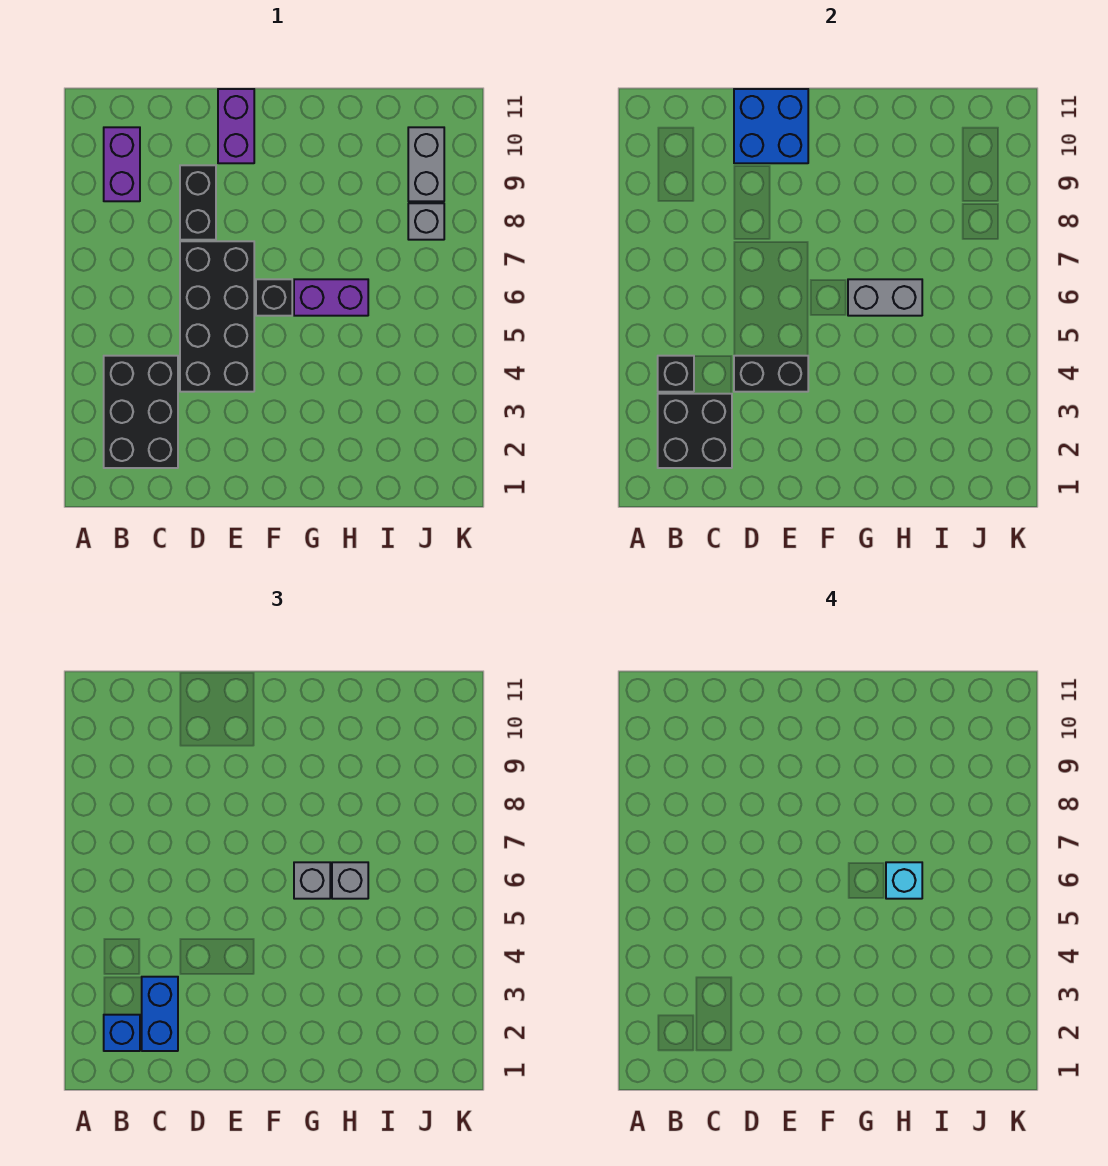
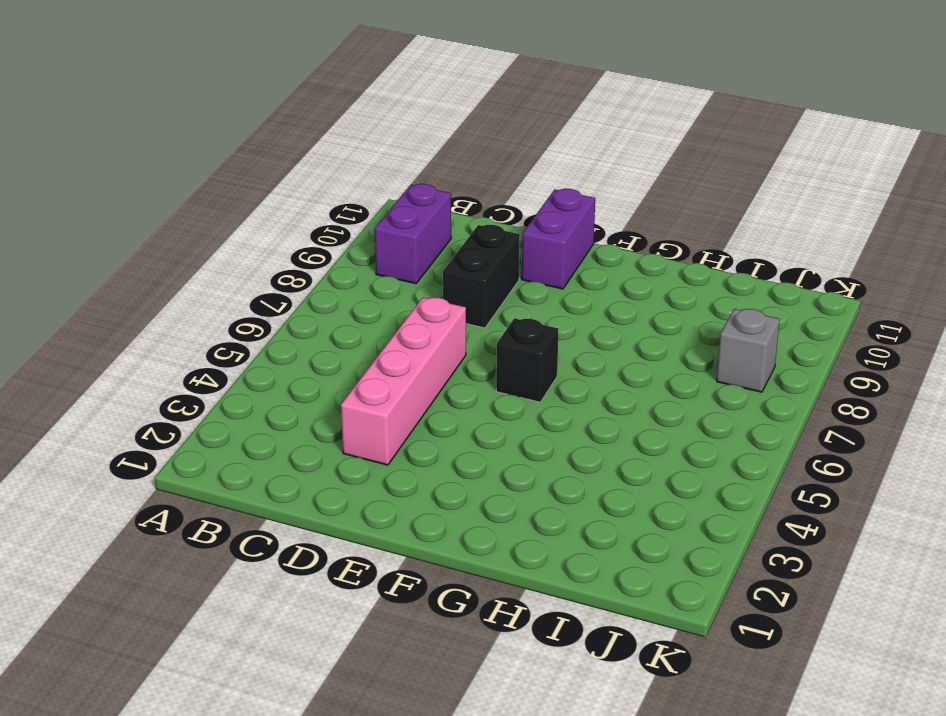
pink brick D3:D6 level 1 -> black brick D4:E7 level 1
none -> black brick B2:C4 level 1
none -> purple brick G6:H6 level 1
none -> grey brick J9:J10 level 1

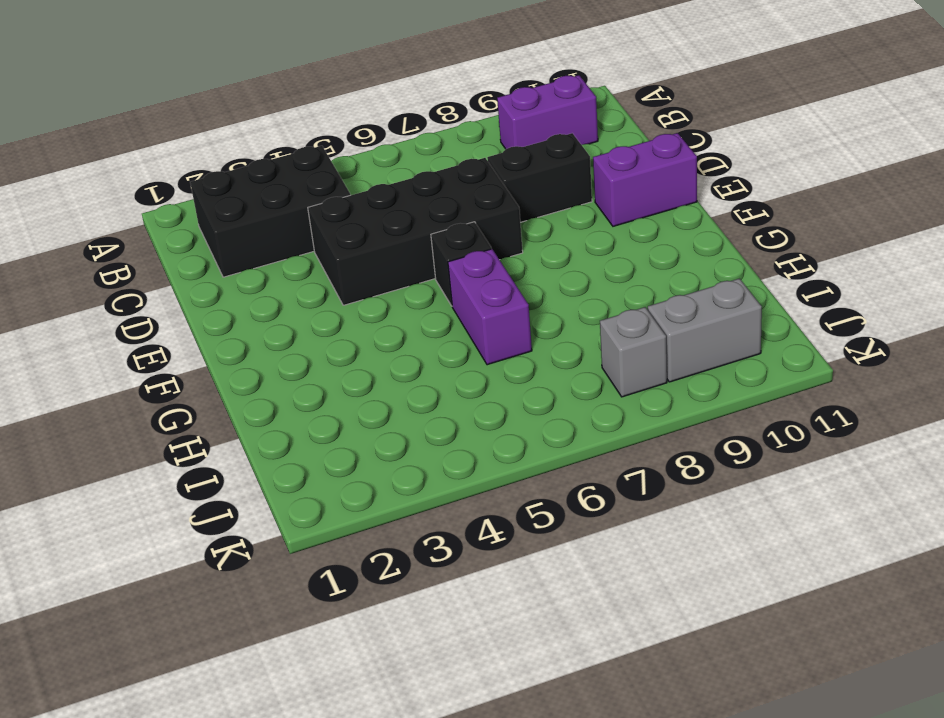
none -> black brick B2:C3 level 2
none -> black brick B4 level 2
none -> black brick D4:E4 level 2

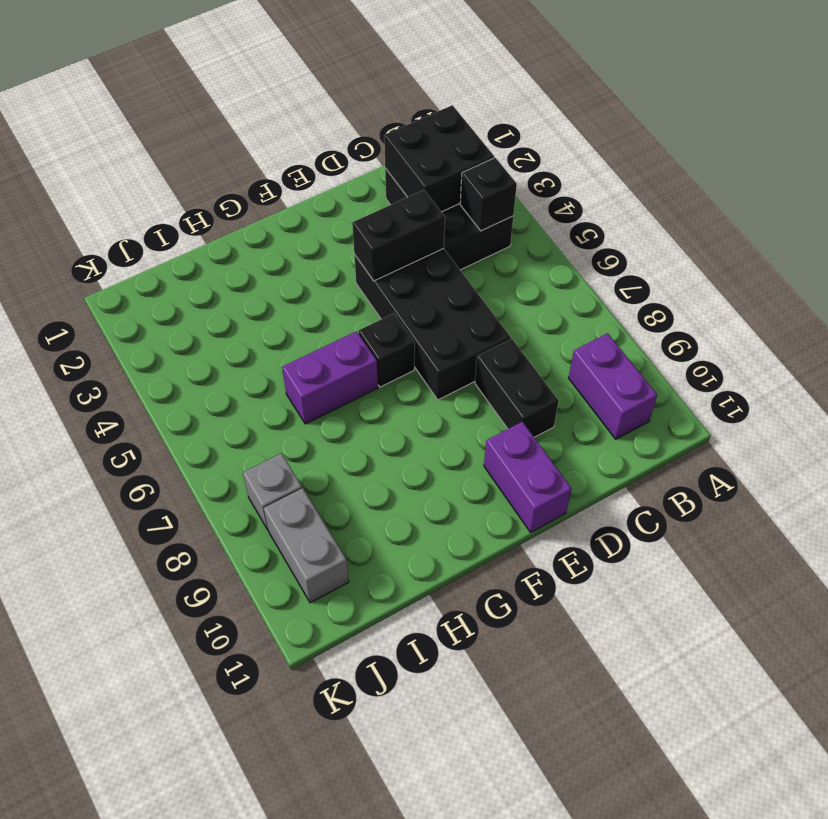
none -> blue brick D10:E11 level 2
none -> grey brick G6:H6 level 2
none -> blue brick B2 level 3

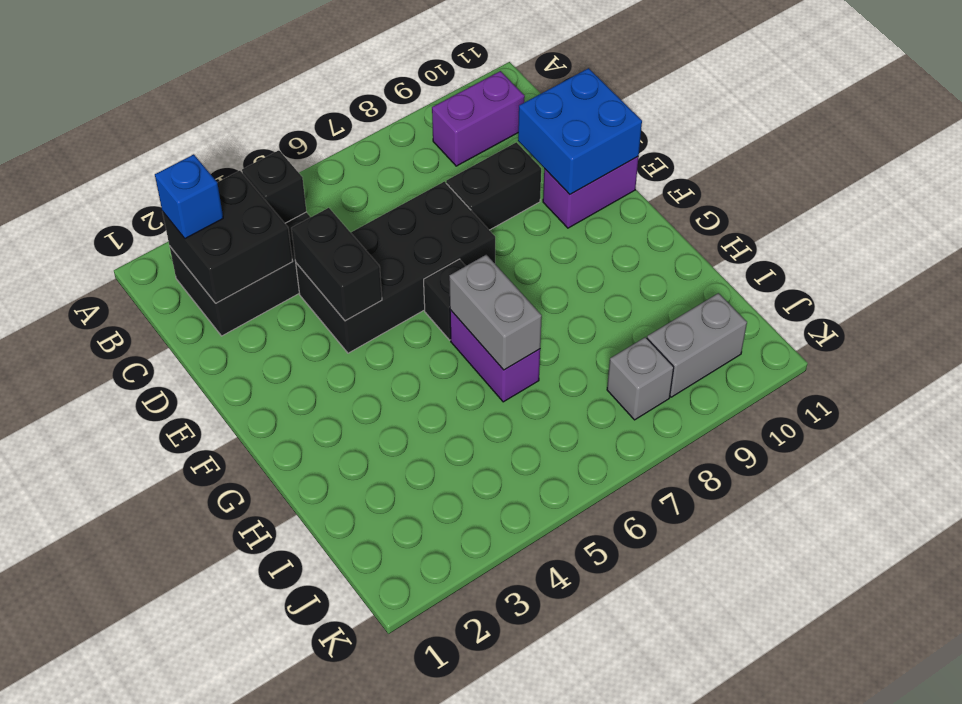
none -> blue brick C2:C3 level 3
none -> grey brick G6 level 3
none -> grey brick H6 level 3

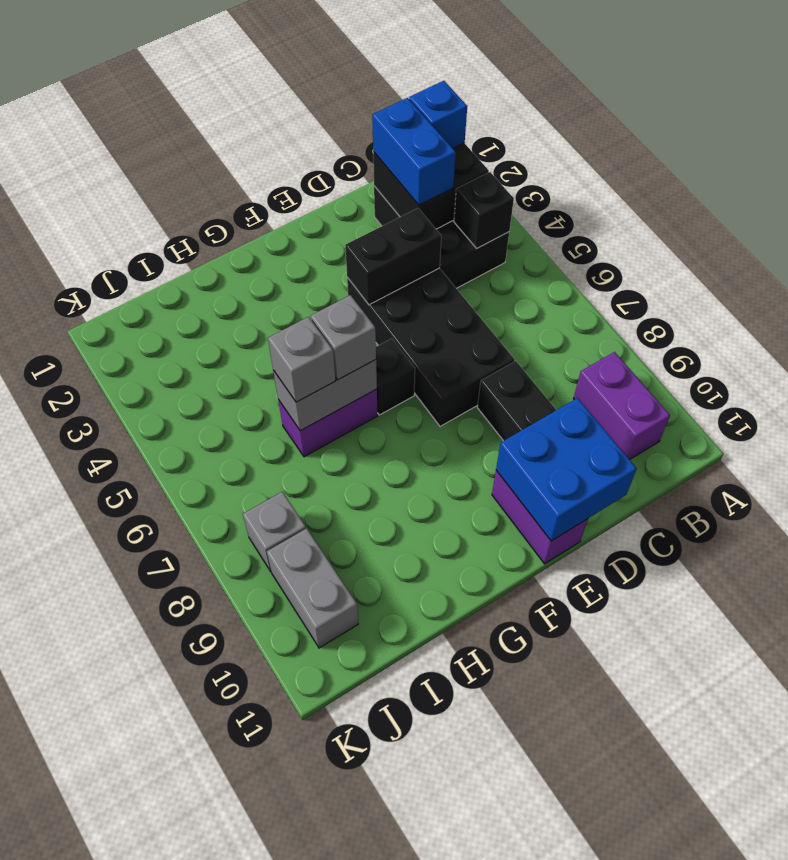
none -> cyan brick H6 level 4

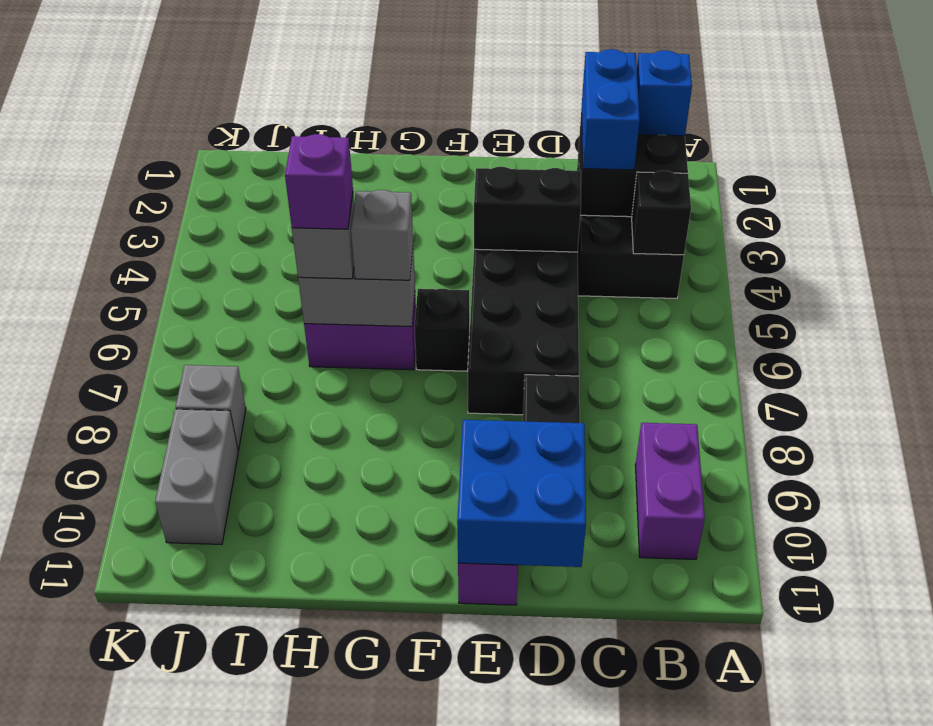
purple brick H6 level 4 -> cyan brick H6 level 4

